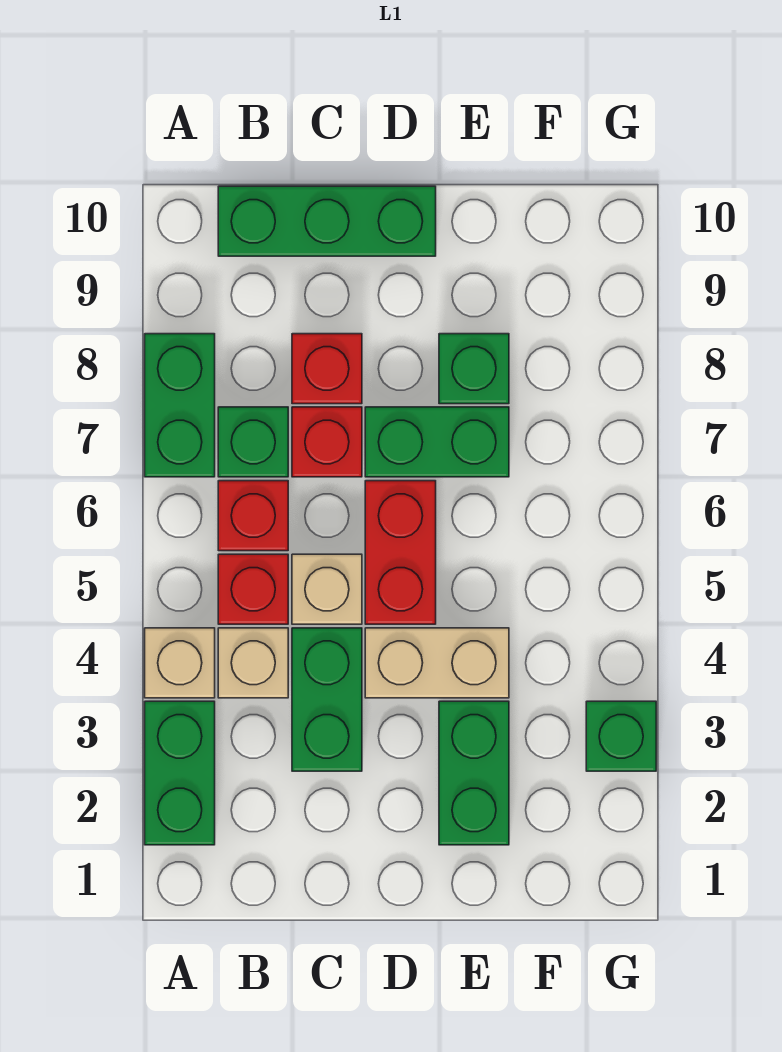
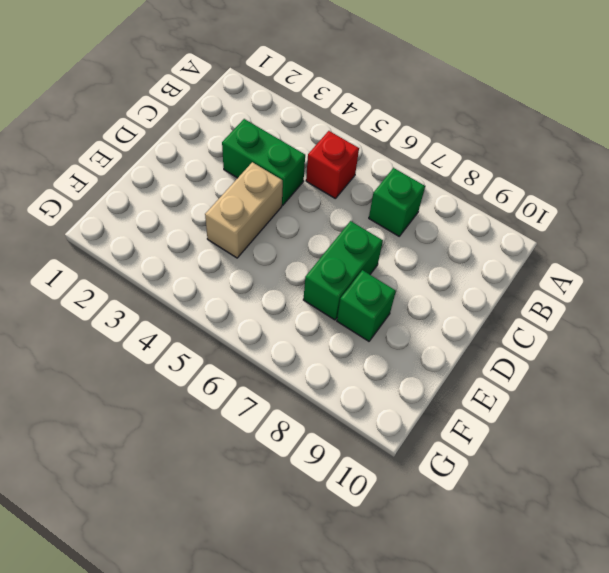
none -> green brick A2:A3 level 1
none -> tan brick A4 level 1
none -> green brick A7:A8 level 1

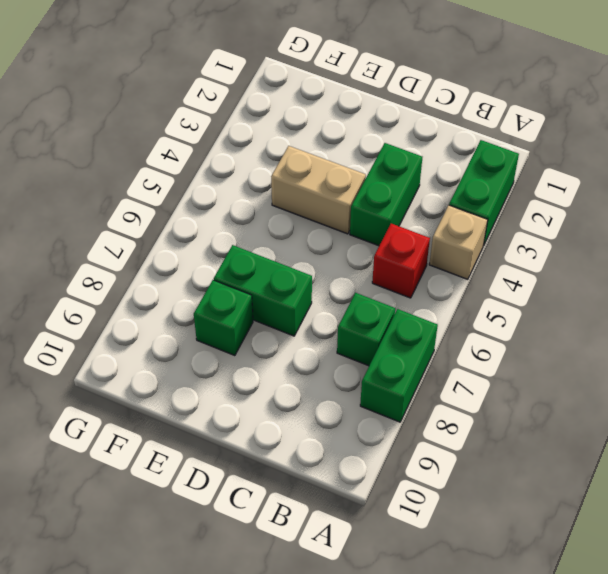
none -> tan brick B4 level 1
none -> red brick B6 level 1
none -> green brick B10:D10 level 1

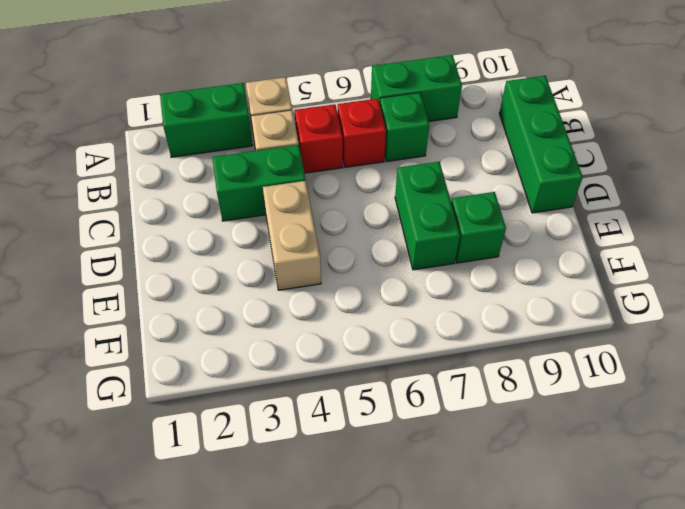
none -> tan brick C5 level 1
none -> red brick C7 level 1
none -> red brick C8 level 1

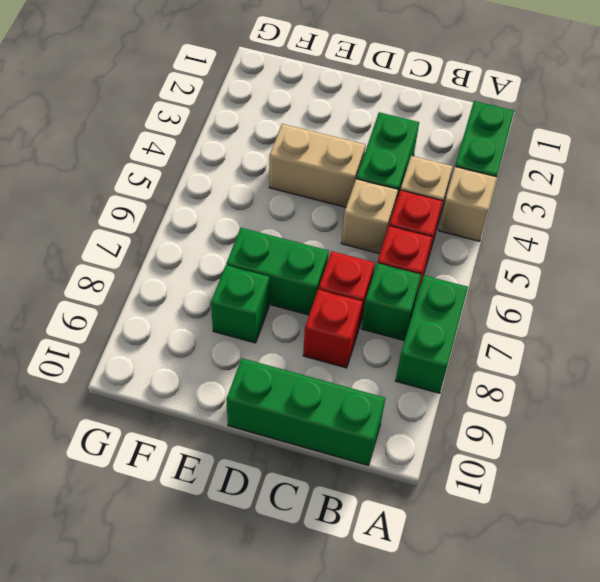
none -> red brick D5:D6 level 1
none -> green brick E2:E3 level 1
none -> green brick G3 level 1

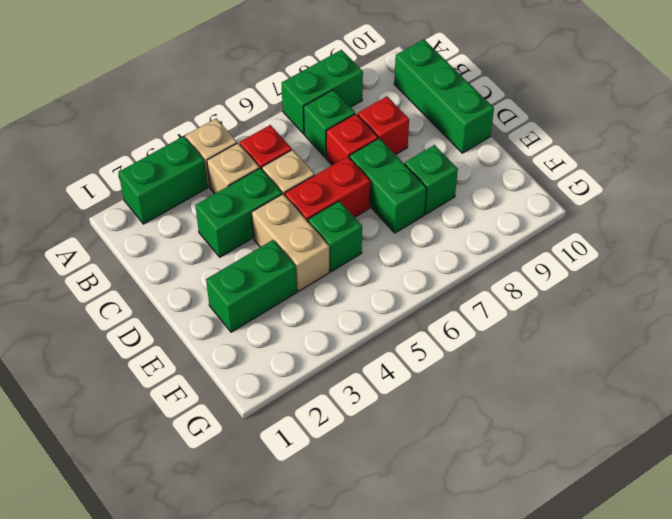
green brick E5 level 1 -> green brick G3 level 1
none -> red brick B6 level 1

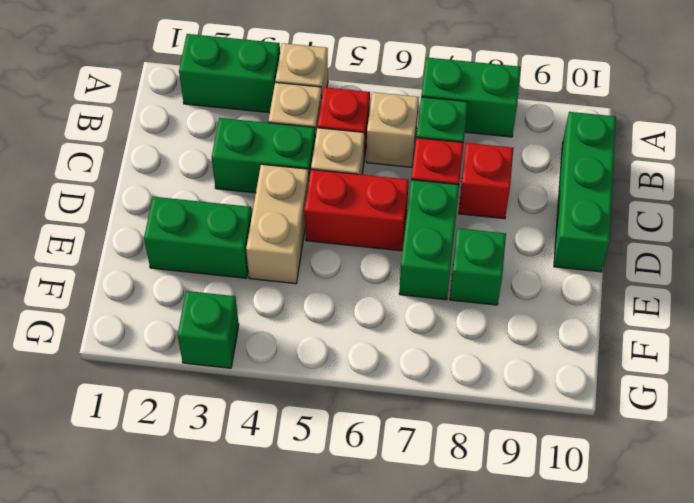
tan brick B6 level 1 -> red brick B6 level 1

